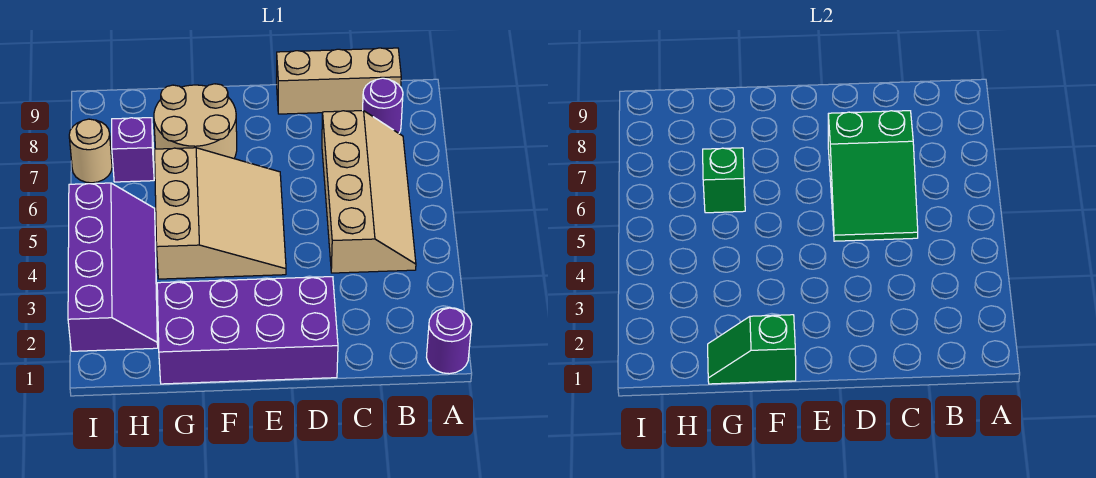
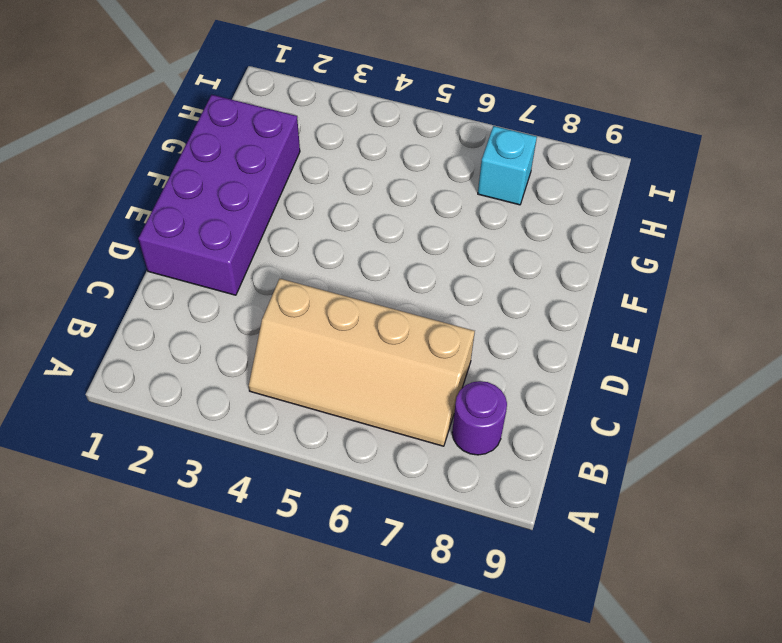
cyan brick H7 level 1 -> purple brick H7 level 1
none -> purple round brick A1 level 1
none -> tan brick B9:D9 level 1
none -> tan slope E4:G6 level 1 top G

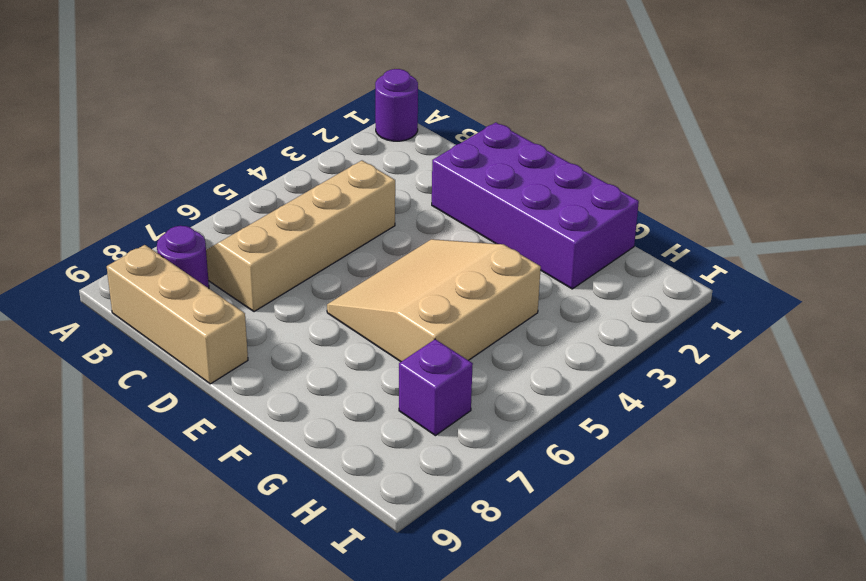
none -> tan round brick F7:G8 level 1
none -> purple slope H2:I5 level 1 top I
none -> tan round brick I7 level 1

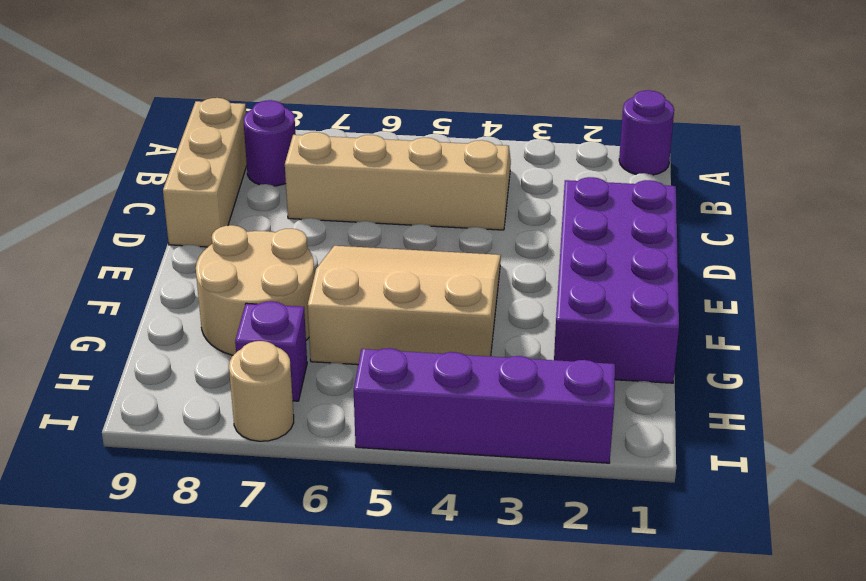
none -> green slope C5:D7 level 2 top 7
none -> green slope F1:G1 level 2 top F
none -> green brick G6 level 2

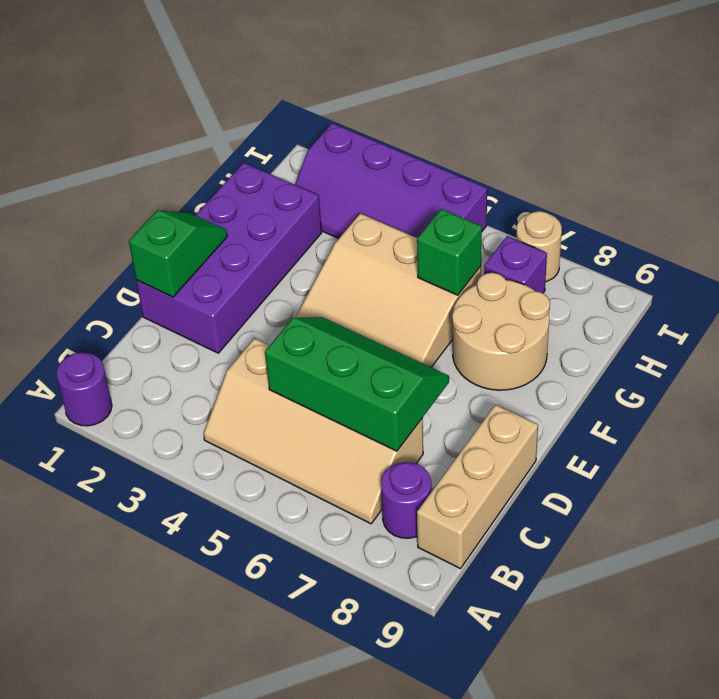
green slope C5:D7 level 2 top C -> green slope C5:D7 level 2 top 7
green slope D1:E1 level 2 top D -> green slope F1:G1 level 2 top F

